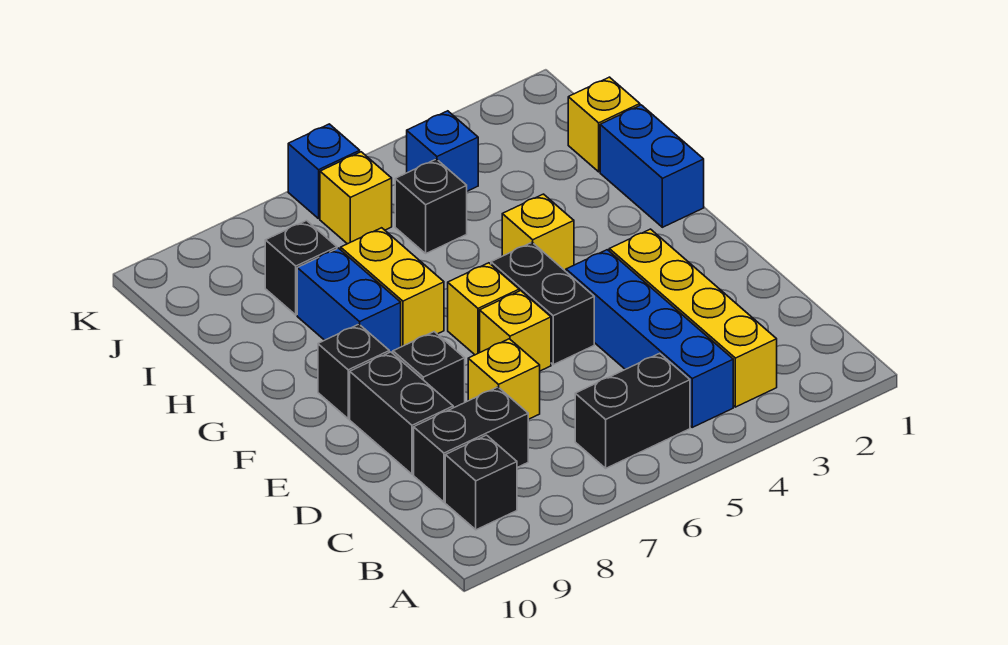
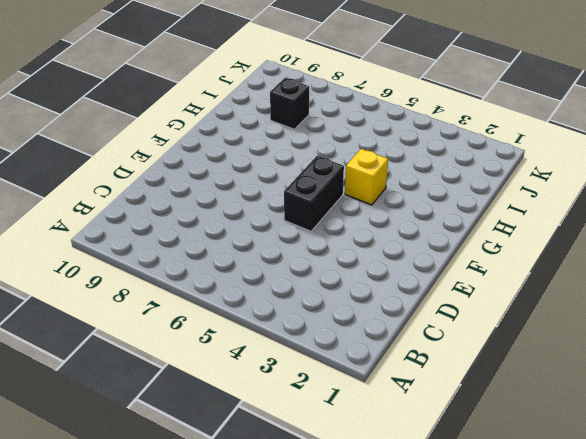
none -> yellow brick B3:E3 level 1
none -> blue brick B4:E4 level 1
none -> black brick B5:B6 level 1

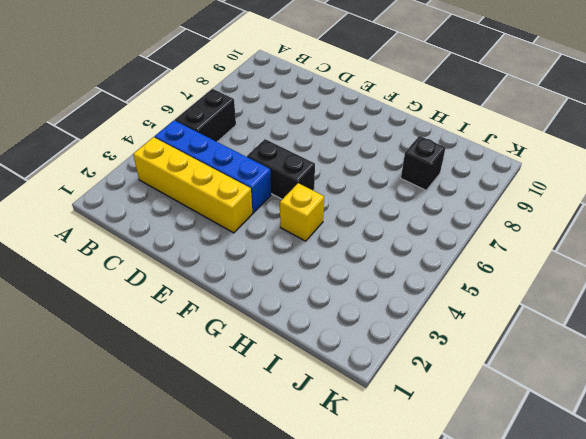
none -> black brick B9 level 1
none -> black brick C8:C9 level 1
none -> yellow brick D7 level 1

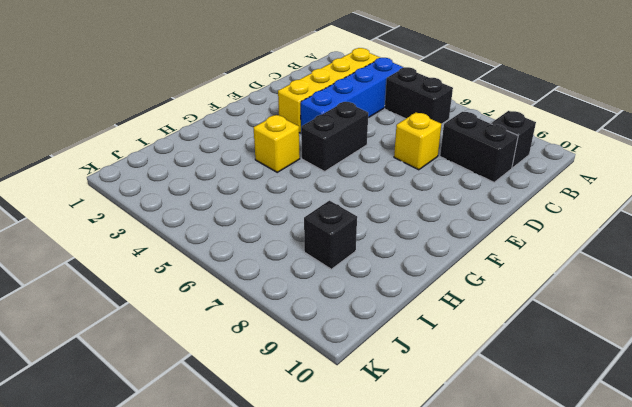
none -> black brick D9:E9 level 1
none -> yellow brick E6 level 1
none -> black brick E8 level 1

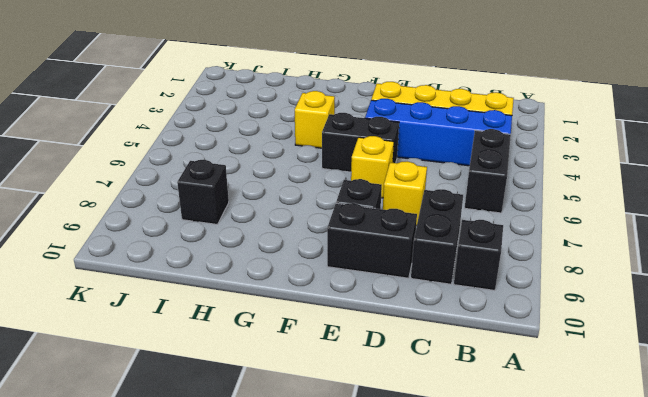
none -> yellow brick F6 level 1
none -> black brick F9 level 1
none -> blue brick G1:H1 level 1

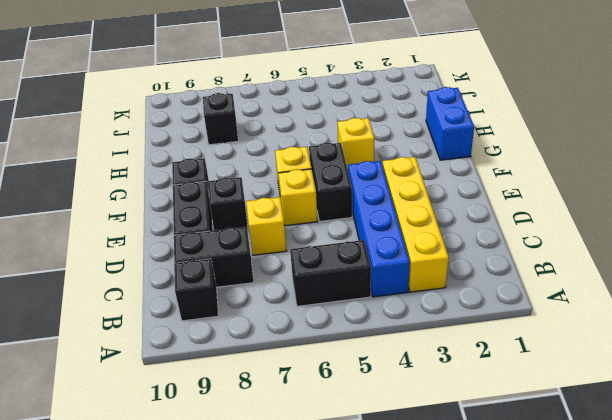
none -> yellow brick G7:H7 level 1
none -> blue brick G8:H8 level 1
none -> yellow brick I1 level 1

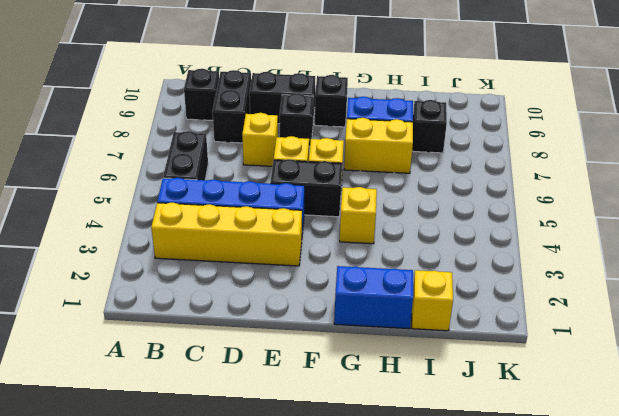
none -> black brick I5 level 1
none -> blue brick J4 level 1
none -> yellow brick J6 level 1

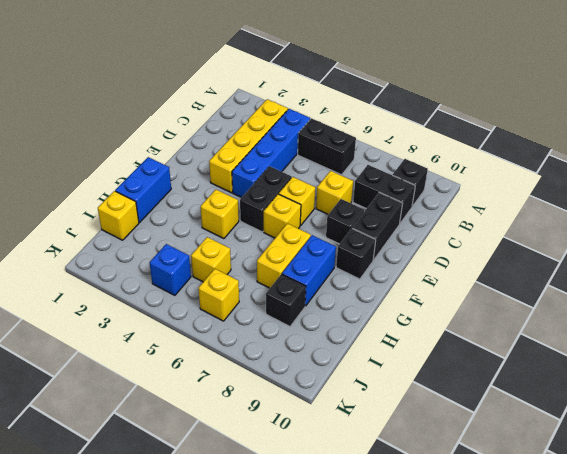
yellow brick I5 level 1 -> black brick I5 level 1
none -> blue brick K6 level 1

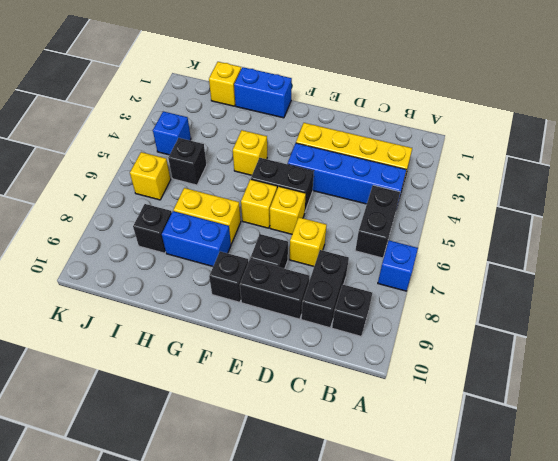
blue brick A7 level 1 -> blue brick K6 level 1

